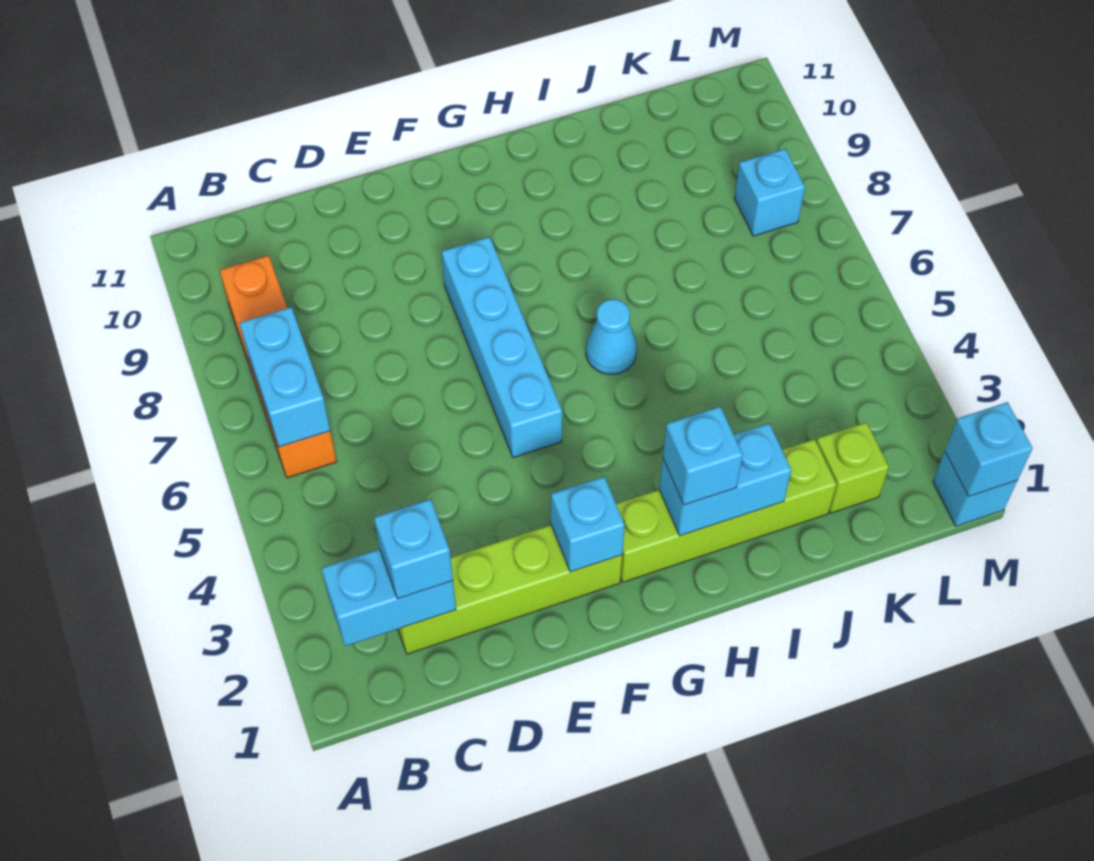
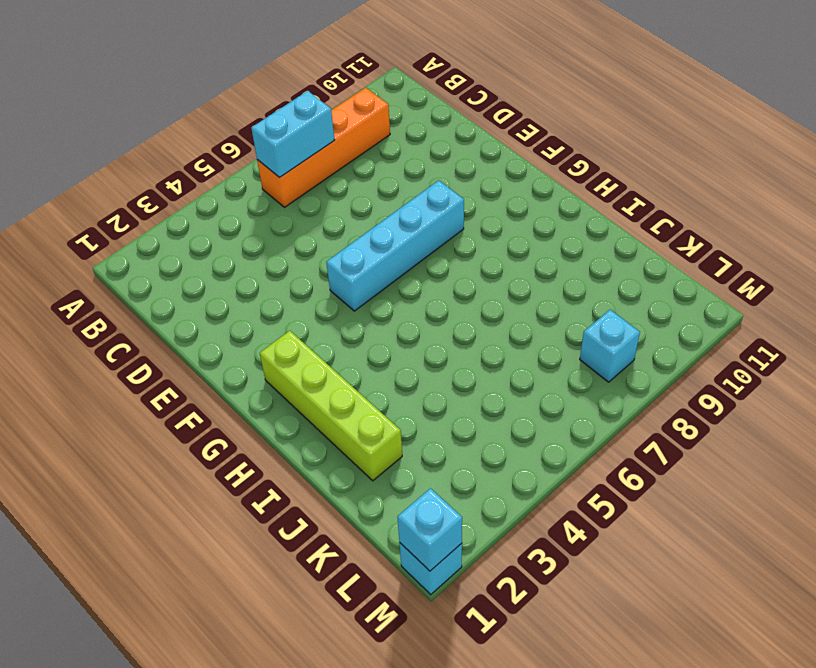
none -> lime brick C2:F2 level 1
none -> cyan cone H6 level 1
none -> lime brick K2 level 1

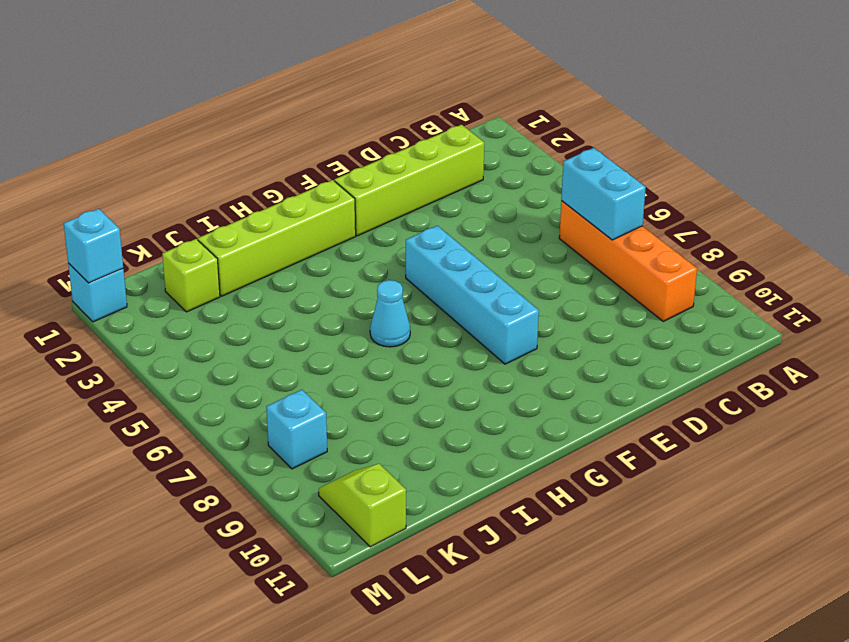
lime slope L10:L11 level 1 top 11 -> none
none -> cyan brick B2:C2 level 2
none -> cyan brick F2 level 2
none -> cyan brick H2:I2 level 2

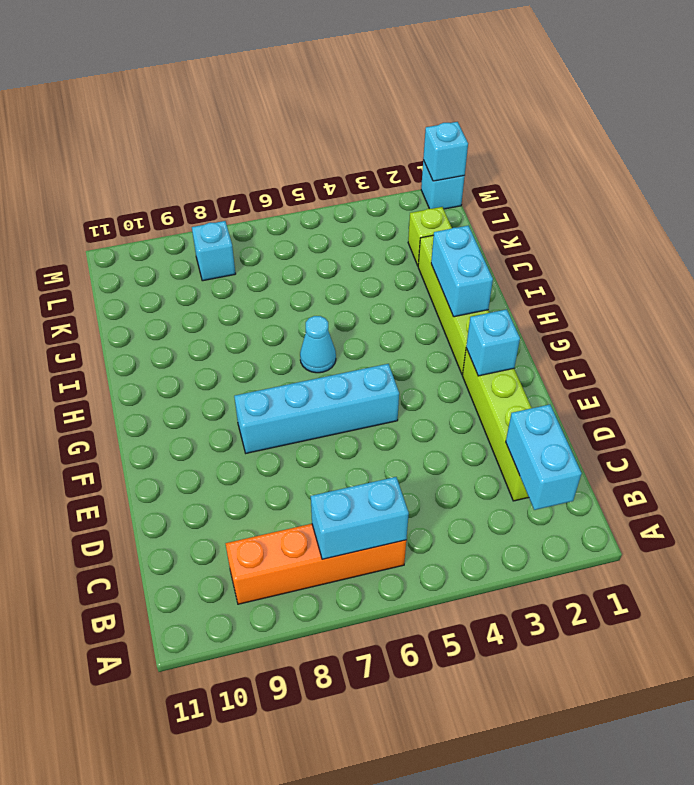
none -> cyan brick C2 level 3
none -> cyan brick H2 level 3

